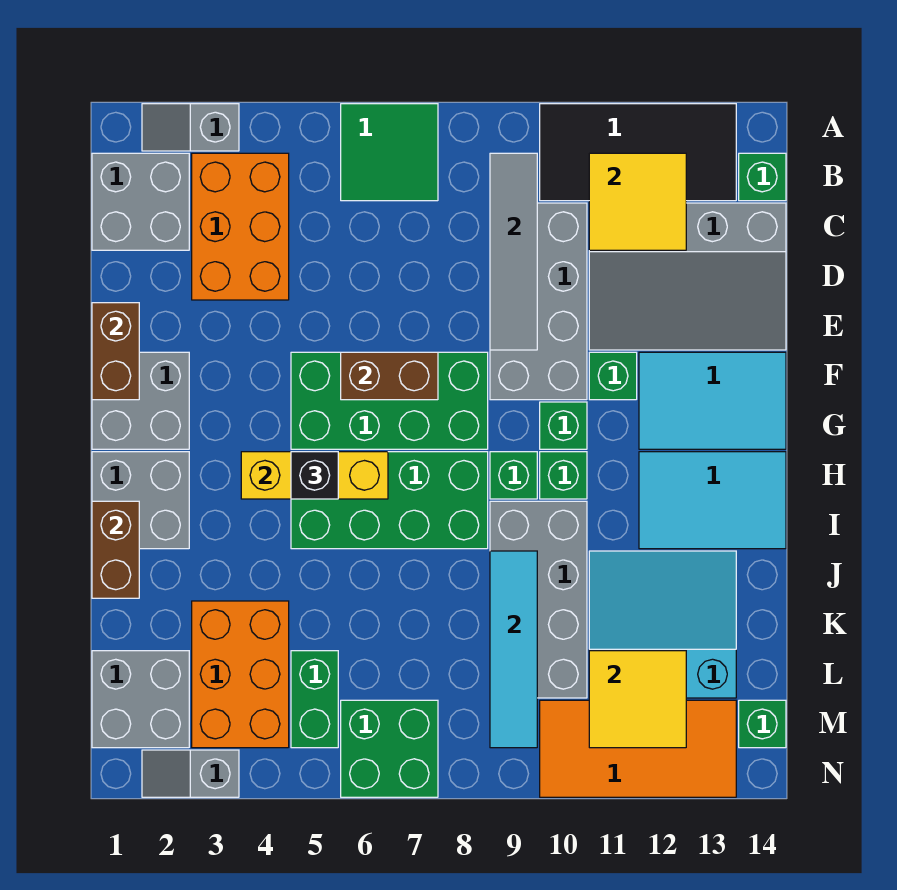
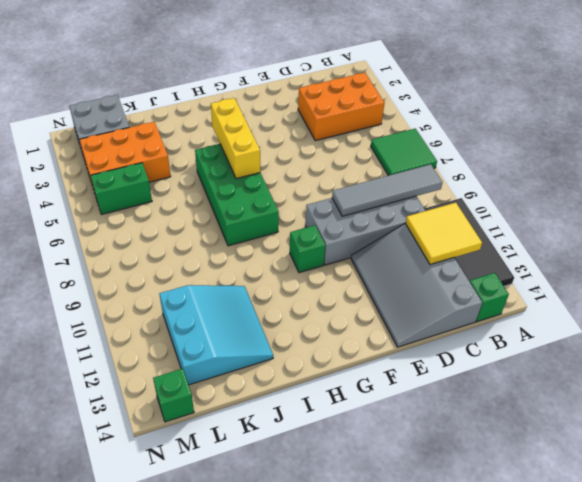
none -> grey slope A2:A3 level 1 top 3
none -> grey brick B1:C2 level 1
none -> grey brick F1:G2 level 1
none -> green brick F5:G8 level 1

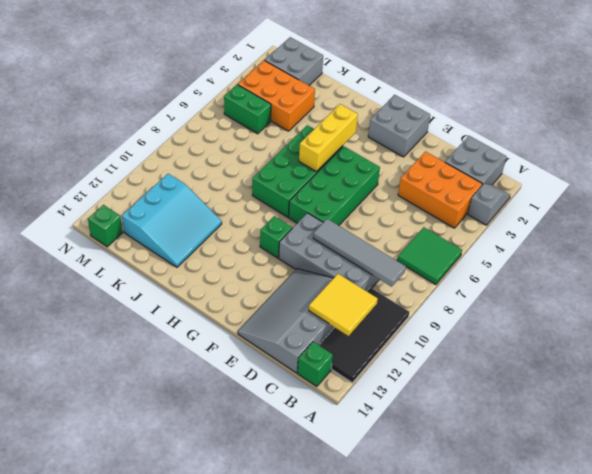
none -> green brick F11 level 1
none -> cyan tile F12:G14 level 1
none -> grey brick H1:I2 level 1
none -> green brick H9 level 1

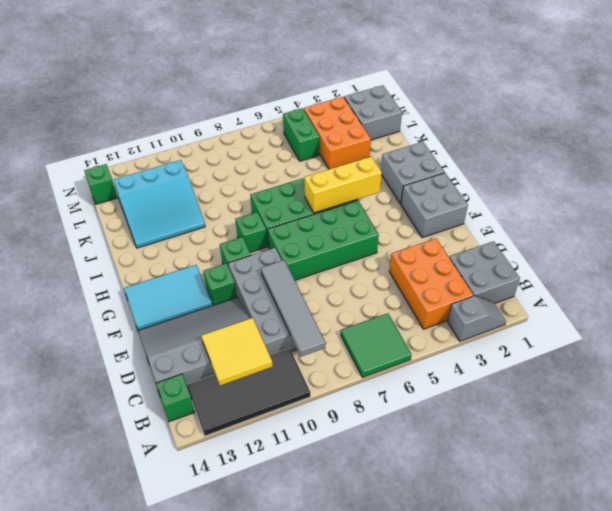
none -> green brick H10 level 1
none -> cyan tile H12:I14 level 1
none -> grey brick I9:L10 level 1
none -> green brick M6:N7 level 1

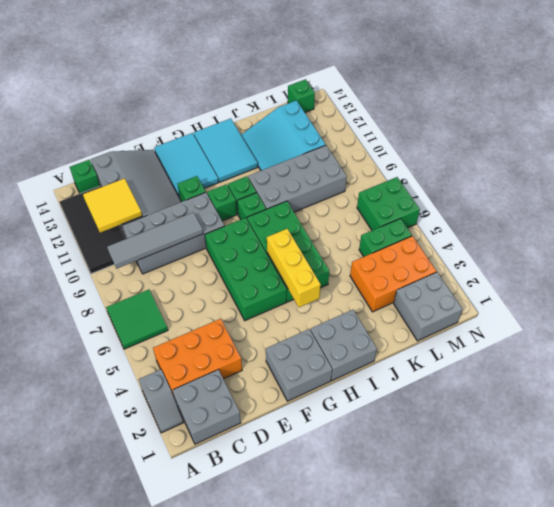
none -> orange tile M10:N13 level 1
none -> grey slope N2:N3 level 1 top 3
none -> brown brick E1:F1 level 2
none -> brown brick F6:F7 level 2

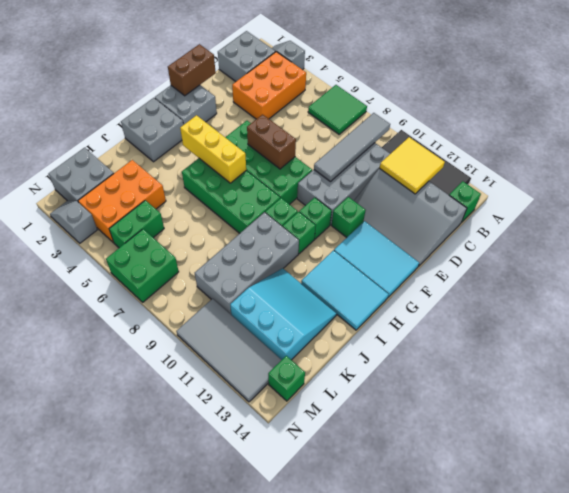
grey tile M10:N13 level 1 -> orange tile M10:N13 level 1
none -> brown brick I1:J1 level 2
none -> cyan tile J9:M9 level 2
none -> yellow tile L11:M12 level 2
none -> black brick H5 level 3

